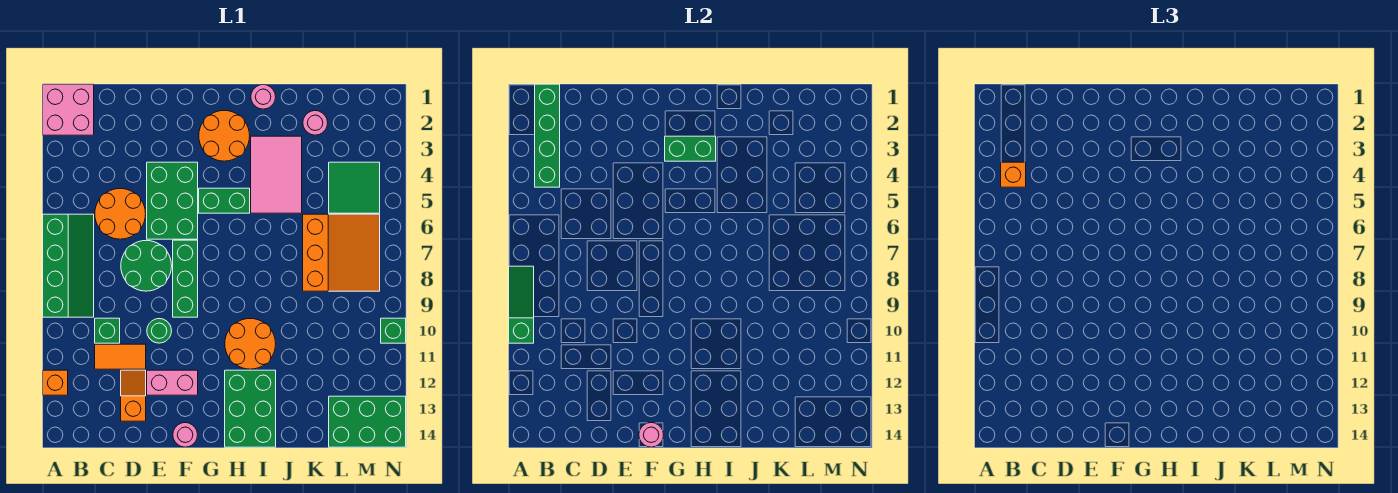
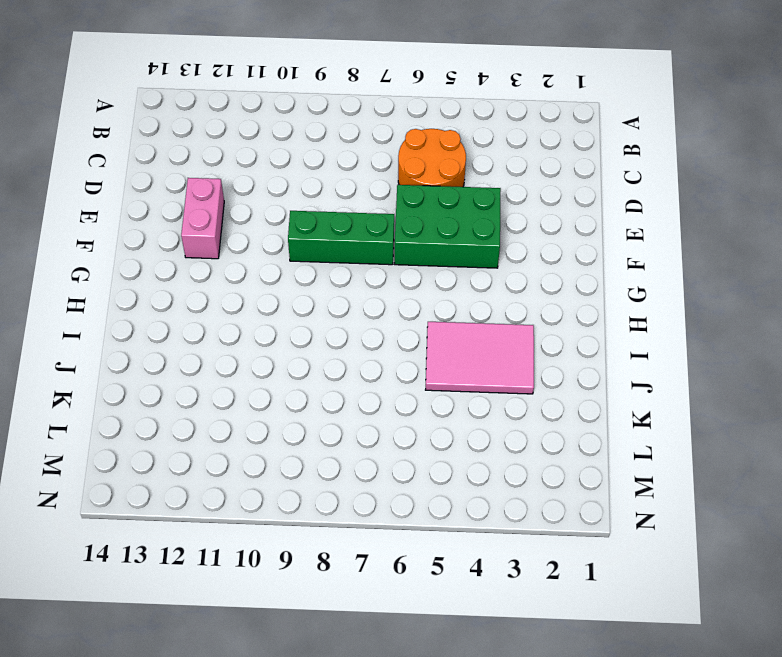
none -> pink brick A1:B2 level 1
none -> green slope A6:B9 level 1 top A
none -> orange brick A12 level 1

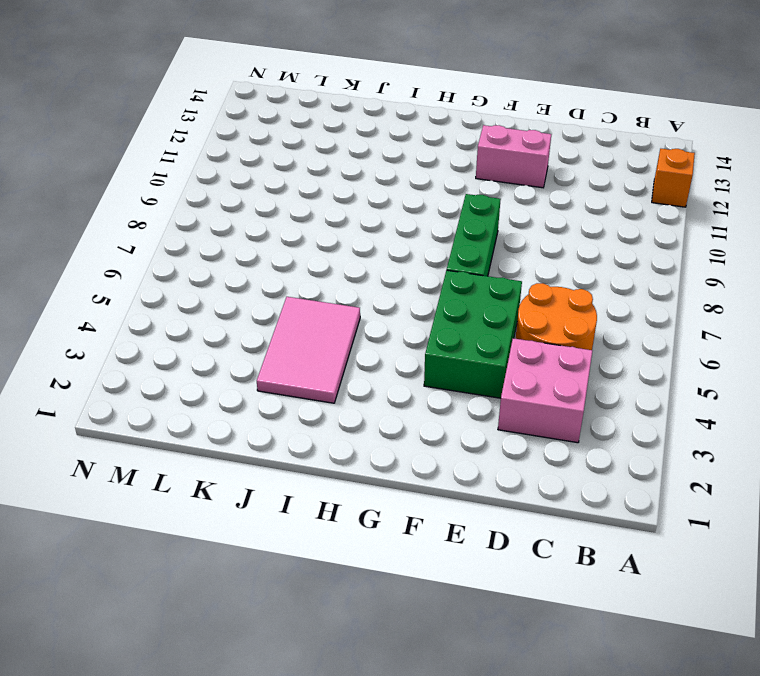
pink brick C3:D4 level 1 -> pink brick A1:B2 level 1
none -> green slope A6:B9 level 1 top A
none -> green brick C10 level 1
none -> orange tile C11:D11 level 1

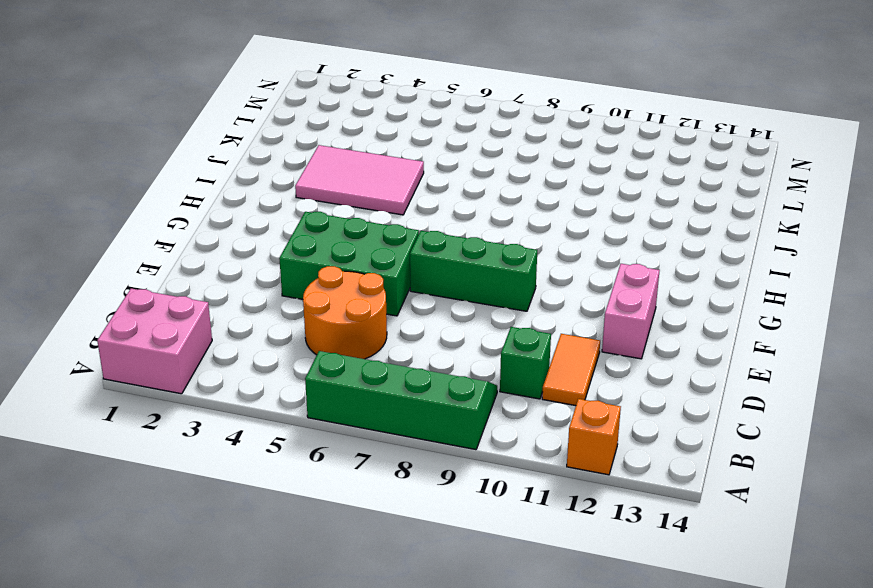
none -> green round brick D7:E8 level 1
none -> orange slope D12:D13 level 1 top 13
none -> green round brick E10 level 1

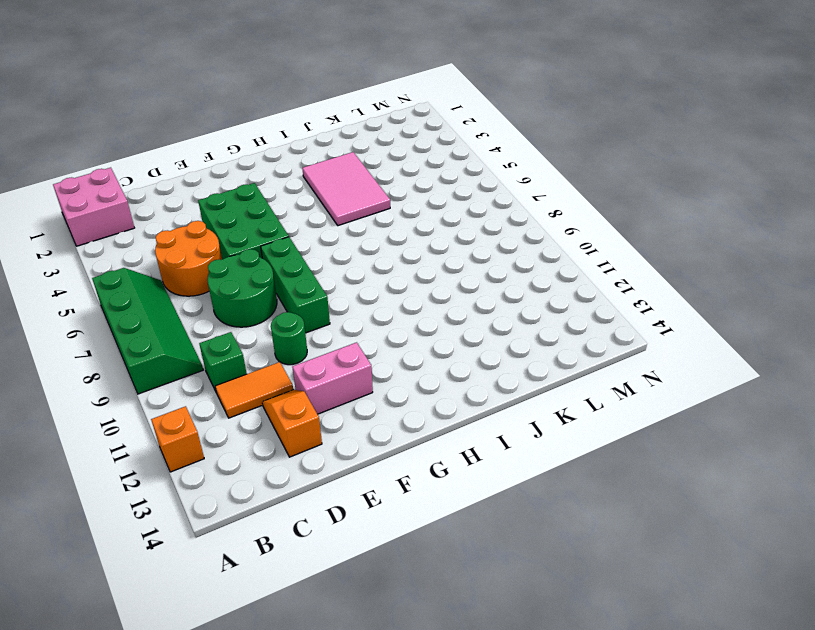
none -> pink round brick F14 level 1
none -> orange round brick G2:H3 level 1
none -> green brick G5:H5 level 1

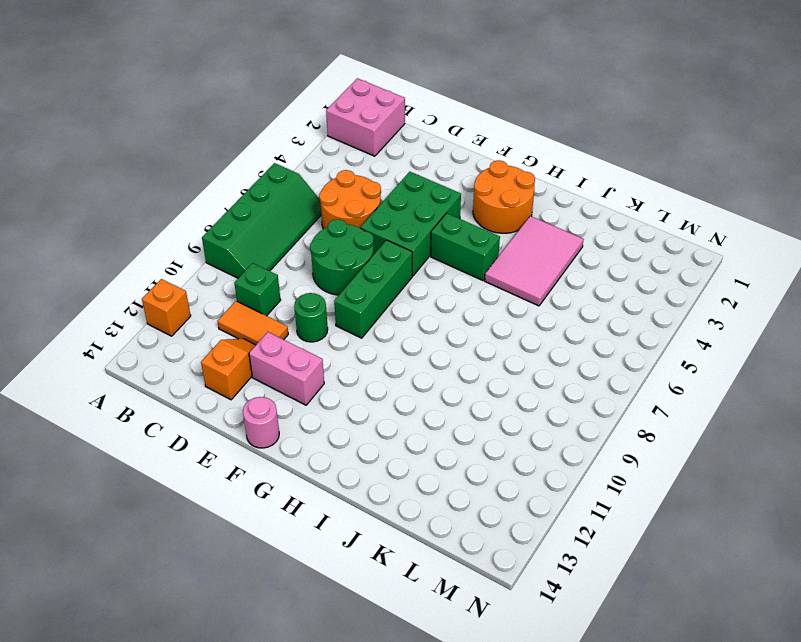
none -> orange round brick H10:I11 level 1
none -> green brick H12:I14 level 1
none -> pink round brick I1 level 1

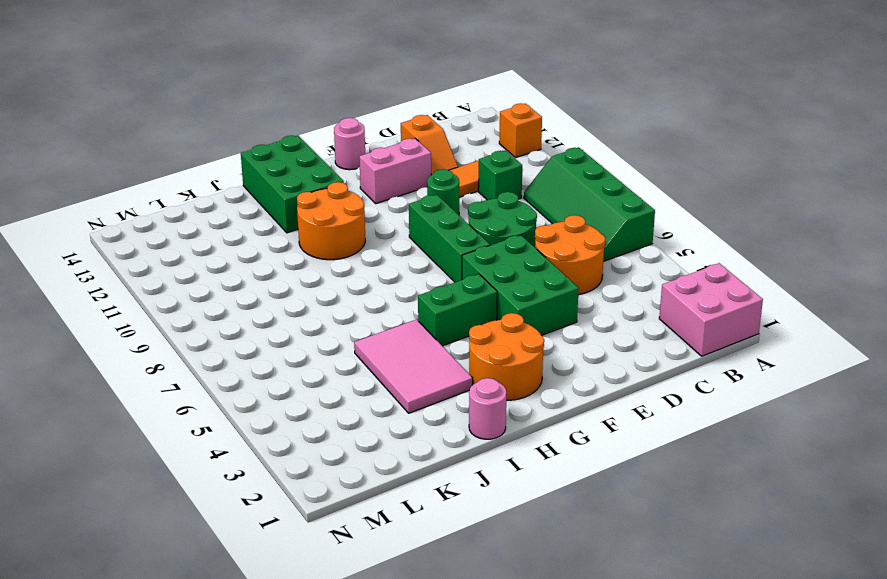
none -> pink round brick K2 level 1
none -> orange slope K6:M8 level 1 top K
none -> green tile L4:M5 level 1

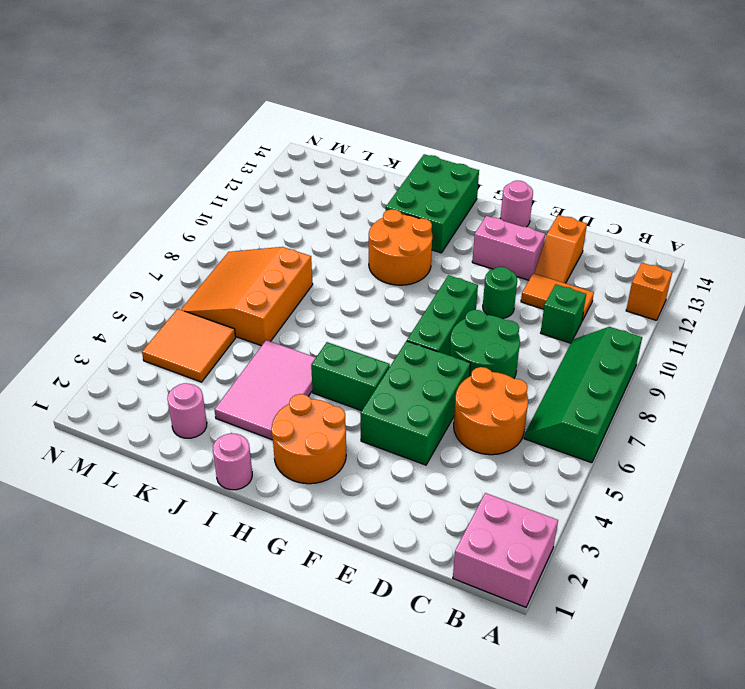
orange tile L4:M5 level 1 -> green tile L4:M5 level 1
none -> green brick L13:N14 level 1
none -> green brick N10 level 1
none -> green slope A8:A10 level 2 top 10

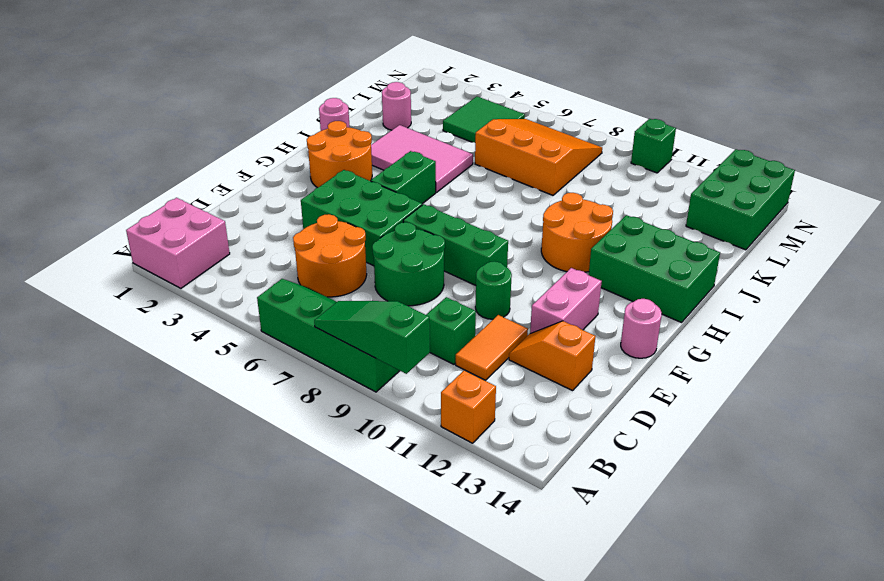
none -> green brick B1:B4 level 2
none -> pink round brick F14 level 2
none -> green brick G3:H3 level 2

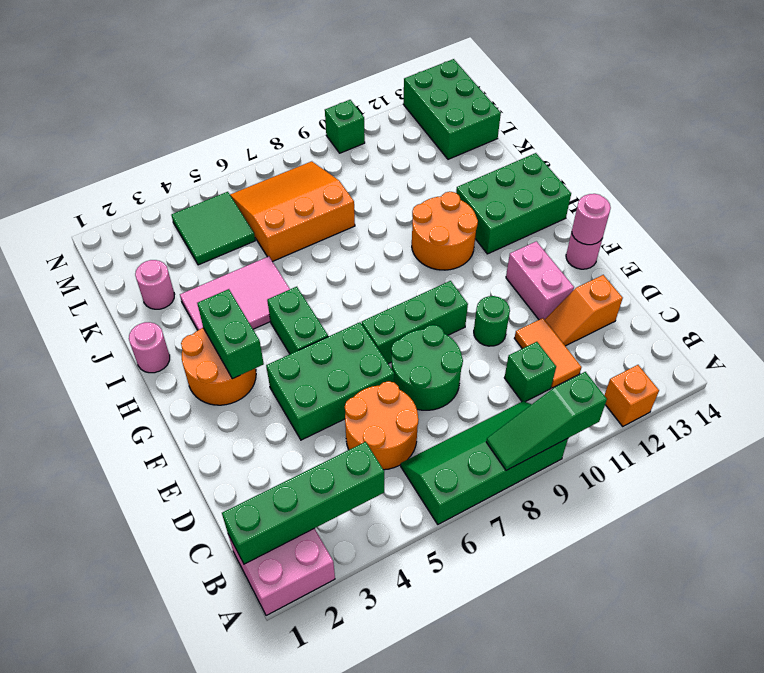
none -> orange brick B4 level 3

